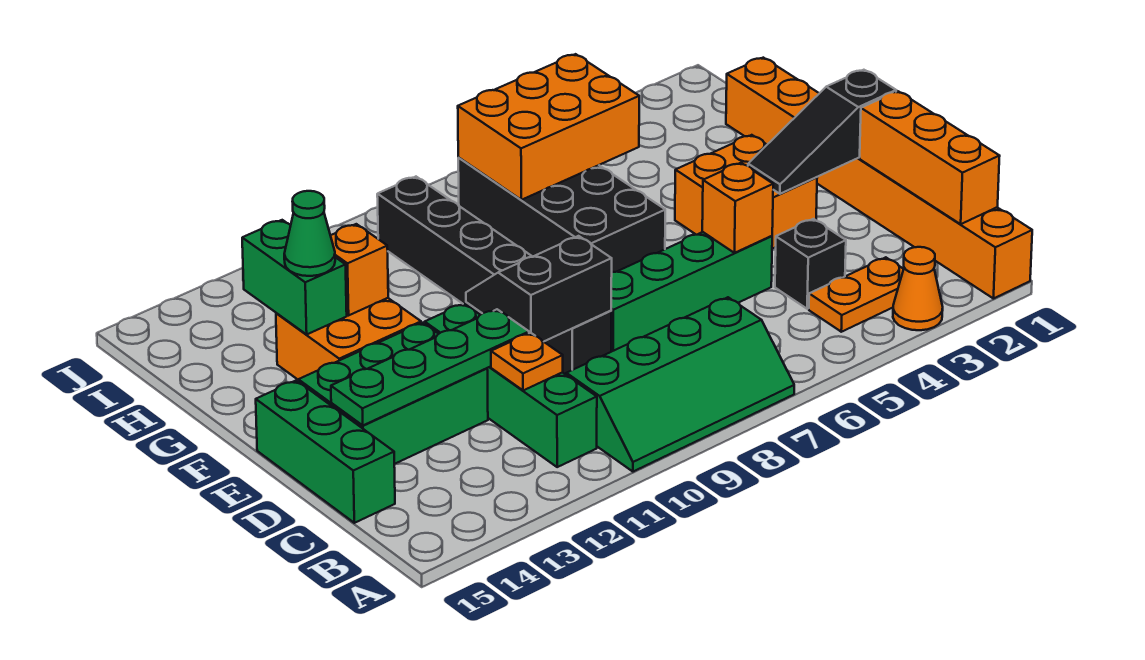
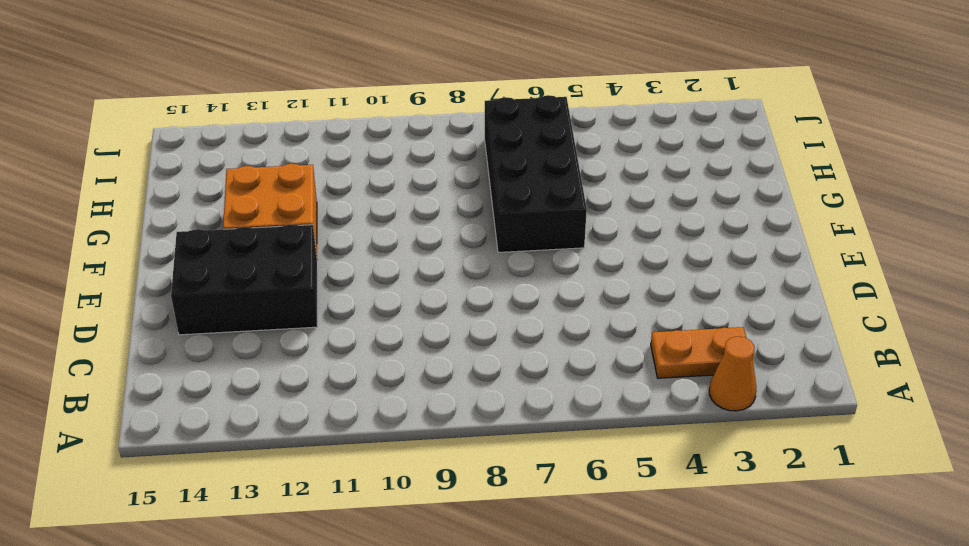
black brick D12:E14 level 1 -> green brick D12:E14 level 1
none -> orange brick A1:H1 level 1
none -> green slope A7:B10 level 1 top B
none -> green brick B11:E11 level 1

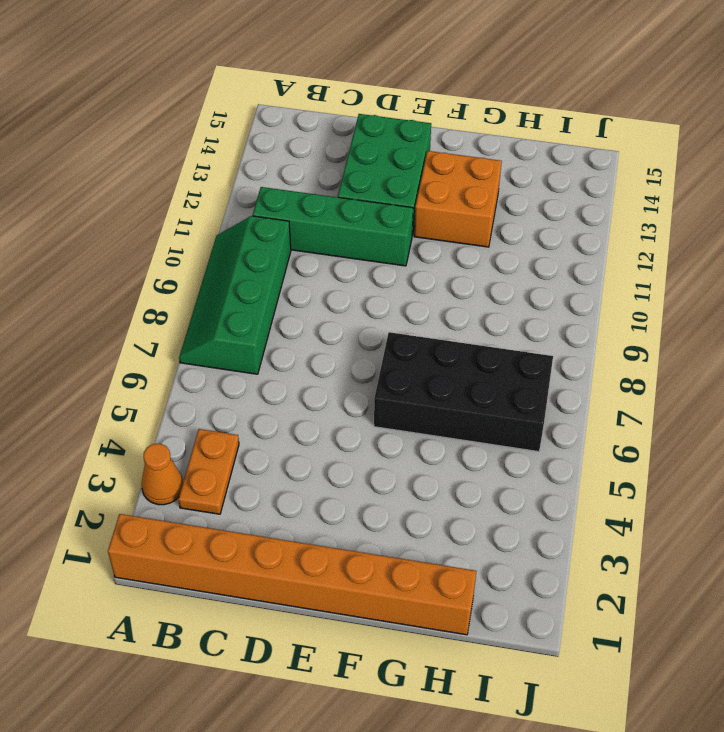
none -> black brick C4 level 1
none -> green brick C15:E15 level 1
none -> green brick D5:D8 level 1

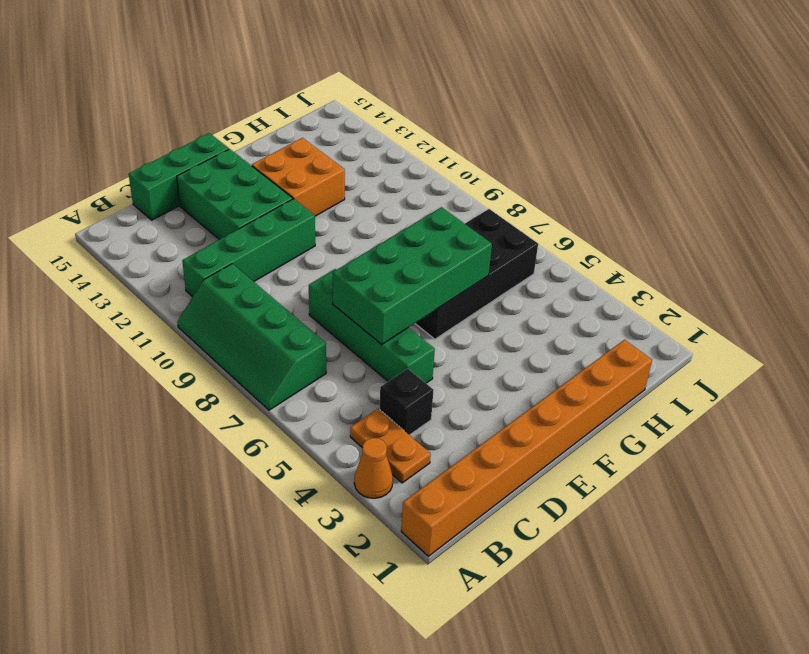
green brick D6:G7 level 2 -> none
none -> black brick D9:I9 level 1
none -> orange brick E3:F4 level 1
none -> orange brick B1:D1 level 2

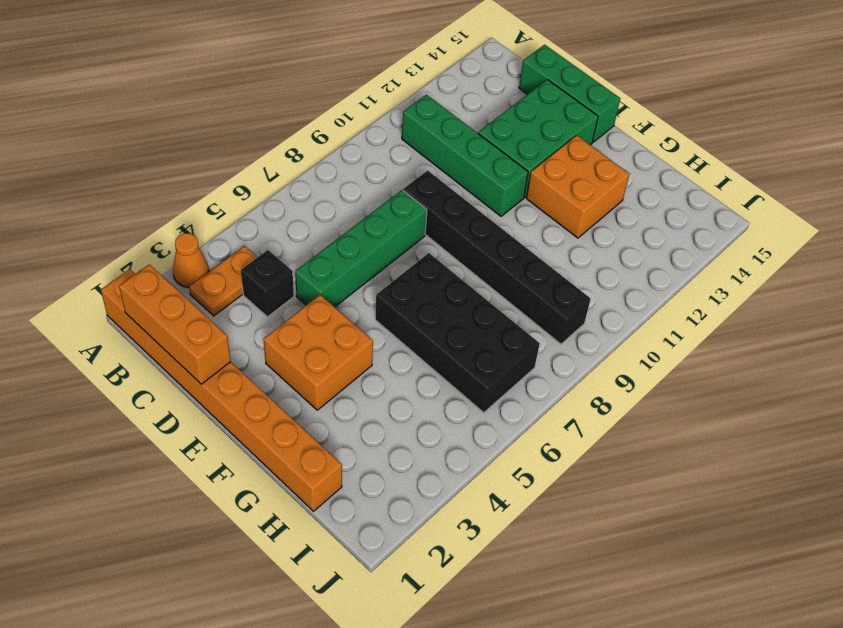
none -> green slope A7:B10 level 1 top B
none -> orange plate C11 level 2
none -> orange brick D5 level 2

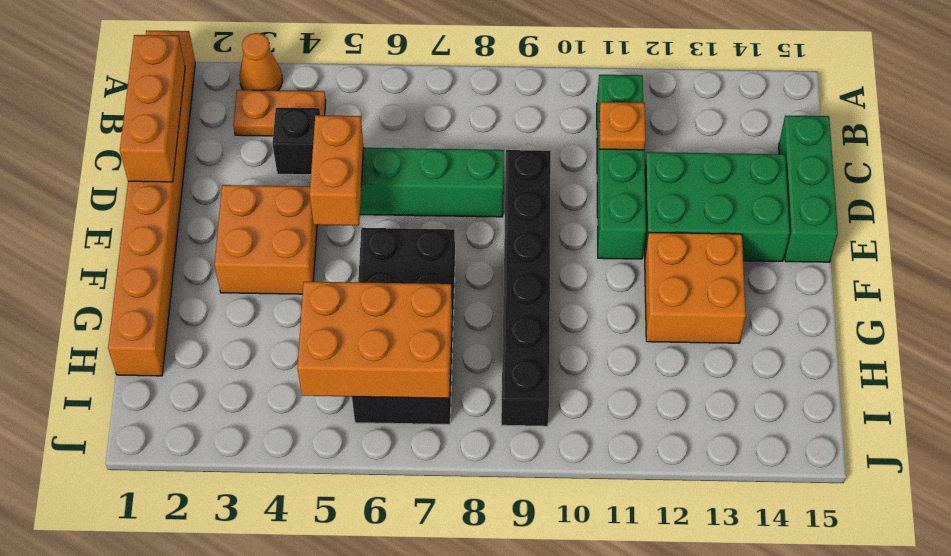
orange brick D5:E5 level 2 -> orange brick D5 level 2
none -> green slope A7:B10 level 1 top B
none -> black slope D9:E10 level 2 top D
none -> green plate D11:D14 level 2

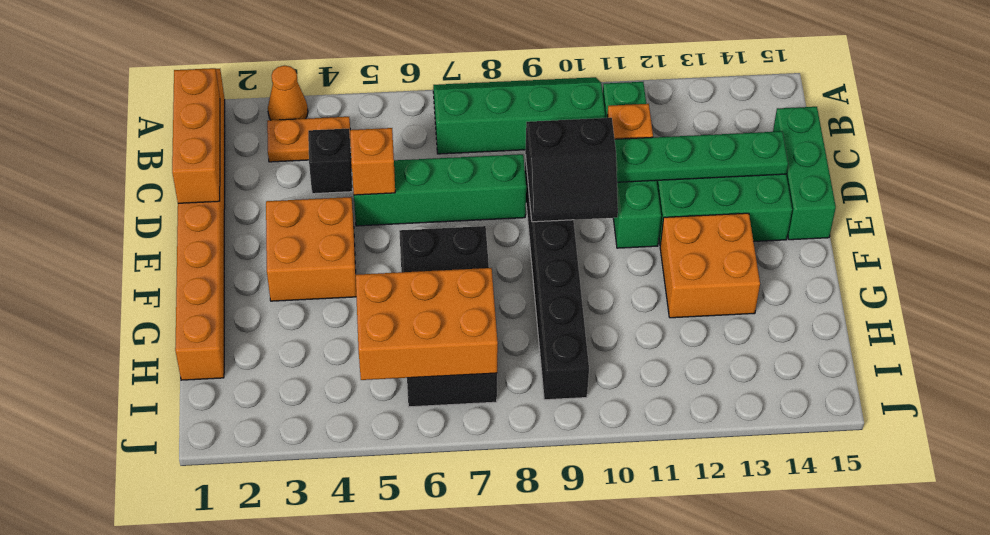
none -> black slope E1:E3 level 2 top 1
none -> orange brick G12 level 2
none -> green brick G13:H13 level 2

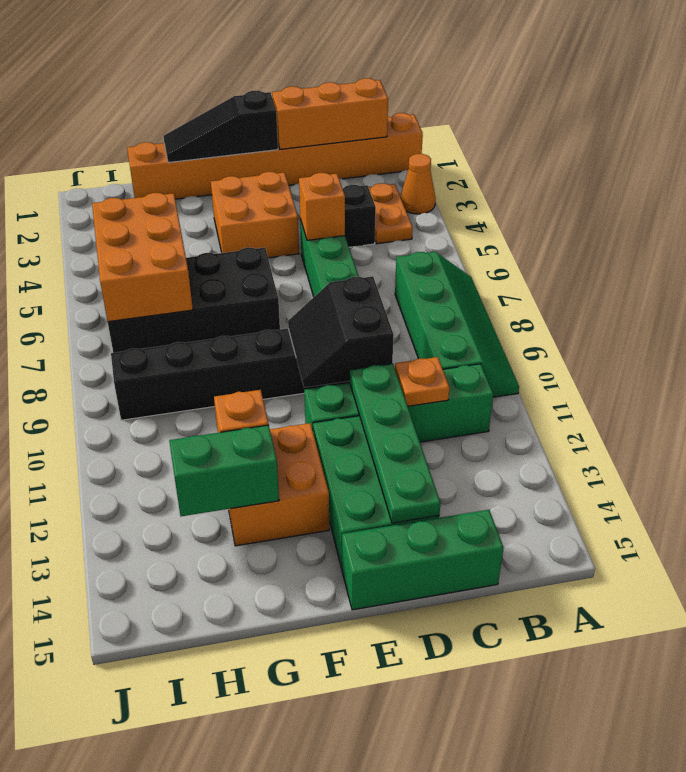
black slope E1:G1 level 2 top E -> black slope E1:E3 level 2 top 1
none -> green cone G13 level 3

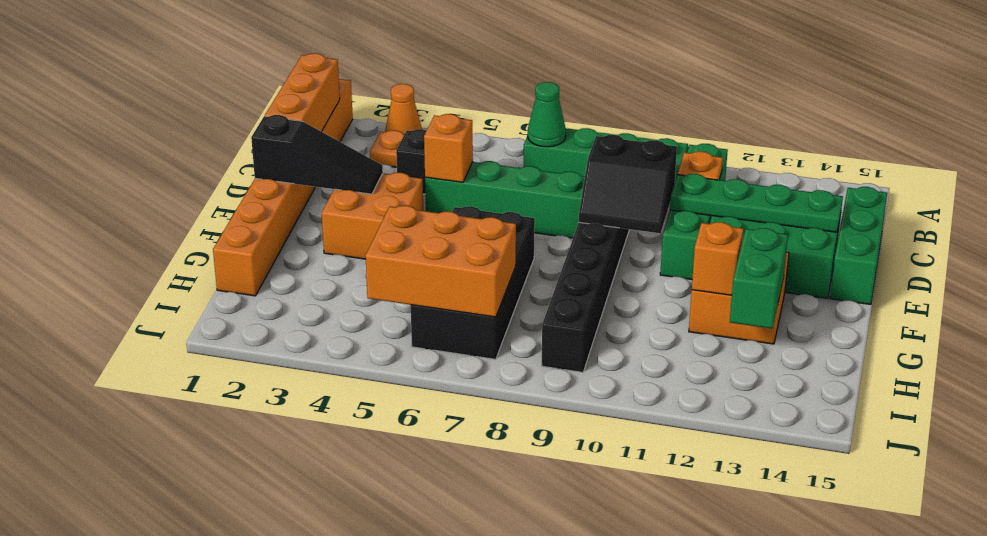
green cone B7 level 2 -> green cone G13 level 3

